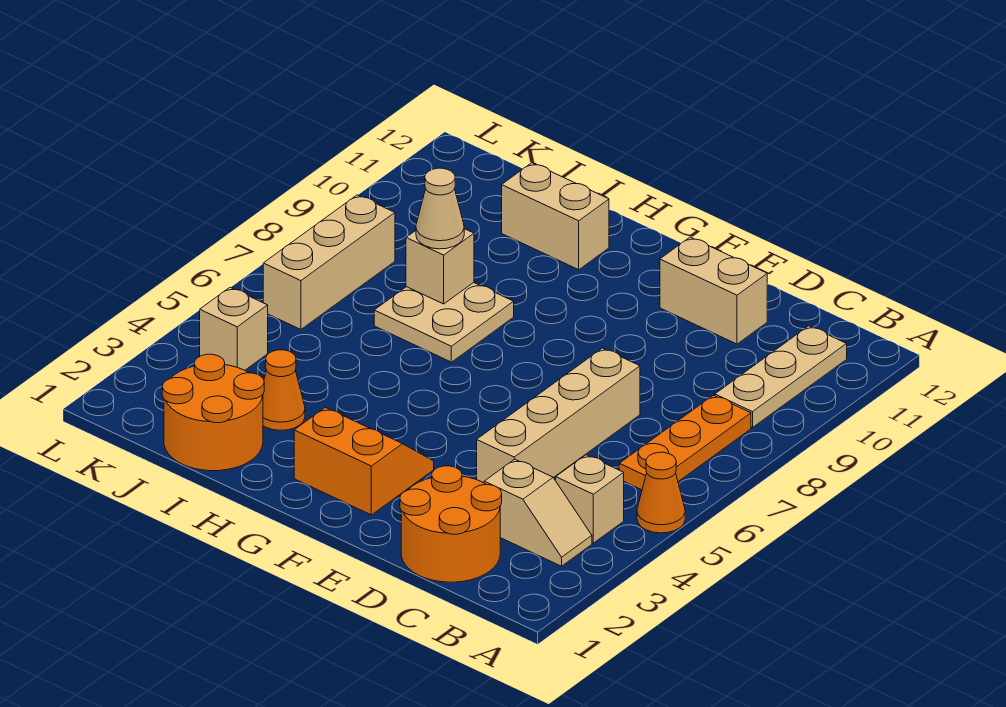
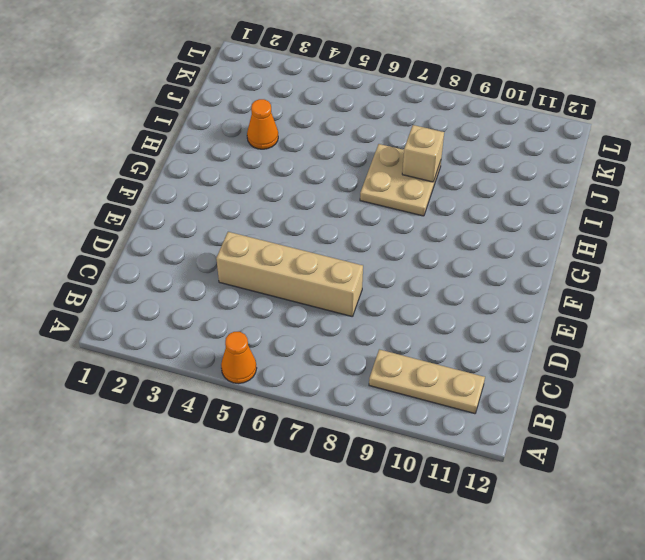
none -> tan slope B3:C3 level 1 top C
none -> tan brick B4 level 1
none -> orange plate B6:B8 level 1

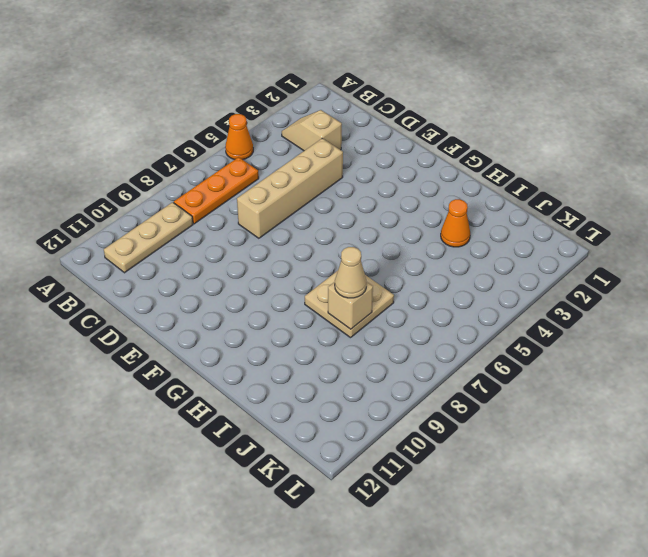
none -> tan brick B4 level 1
none -> orange round brick C1:D2 level 1
none -> tan brick D11:E11 level 1

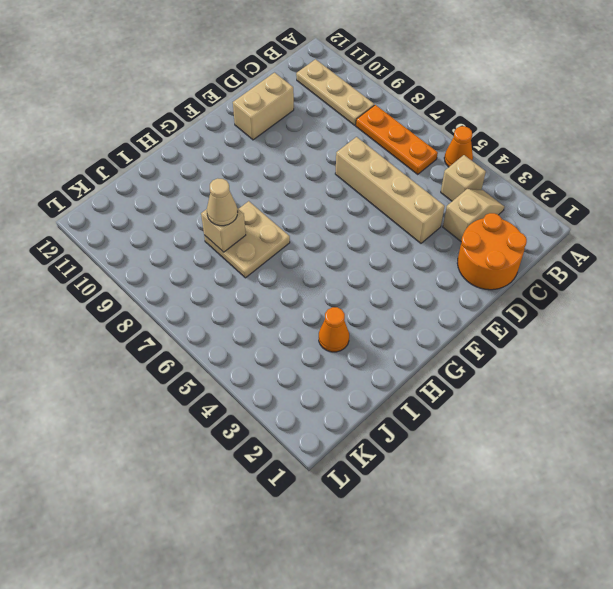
none -> orange slope F2:G3 level 1 top 2
none -> tan brick H11:I11 level 1
none -> orange round brick I1:J2 level 1

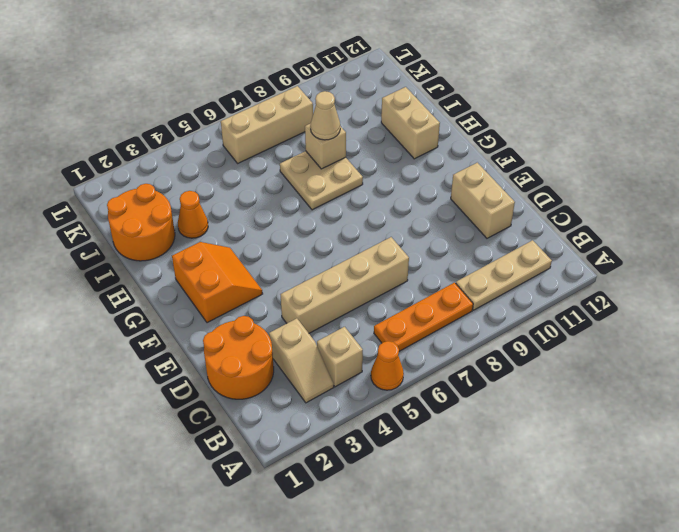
none -> tan brick K4 level 1

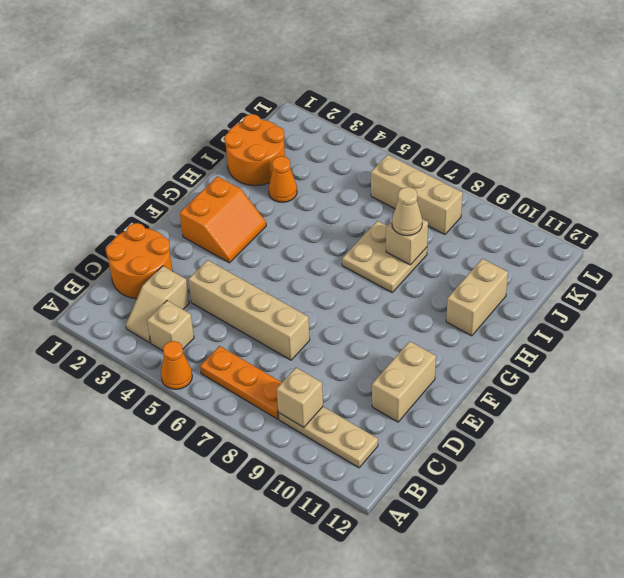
tan brick B9 level 2 -> tan brick K4 level 1

